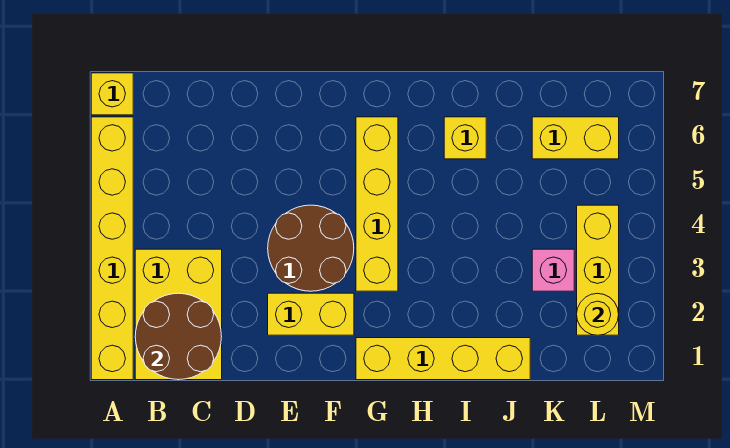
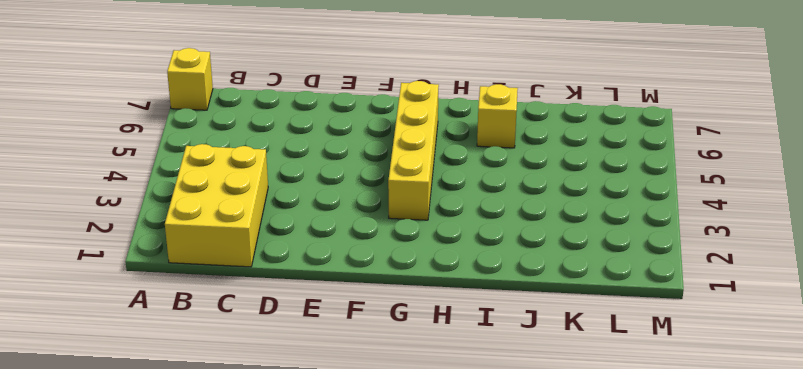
none -> yellow brick A1:A6 level 1
none -> yellow brick E2:F2 level 1
none -> brown round brick E3:F4 level 1

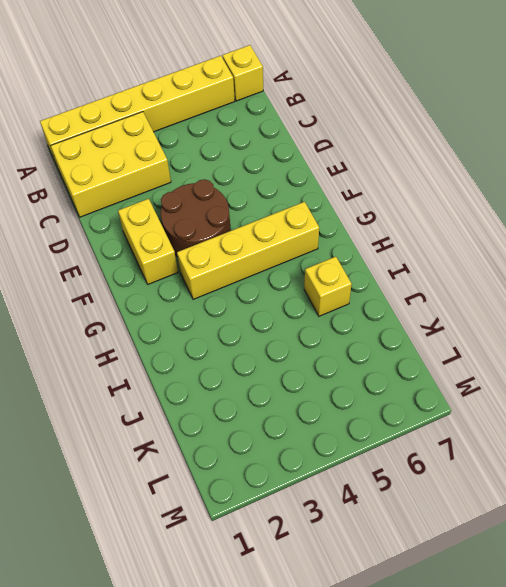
none -> yellow brick G1:J1 level 1
none -> pink brick K3 level 1
none -> yellow brick K6:L6 level 1

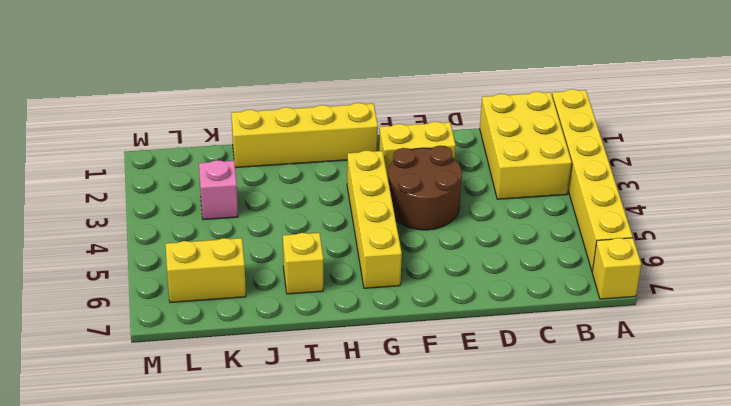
none -> yellow brick L2:L4 level 1
none -> brown round brick B1:C2 level 2
none -> yellow round brick L2 level 2

